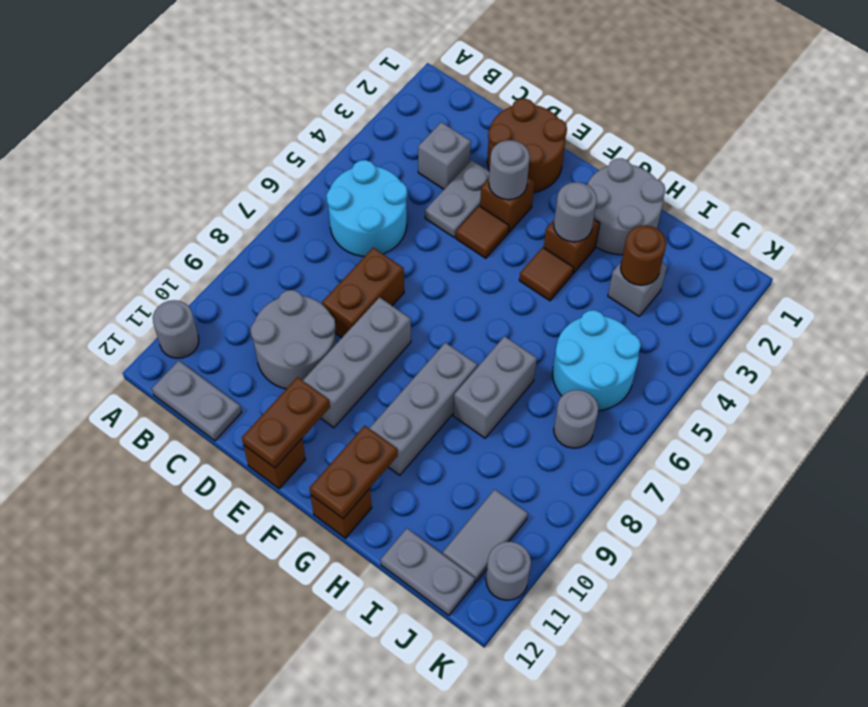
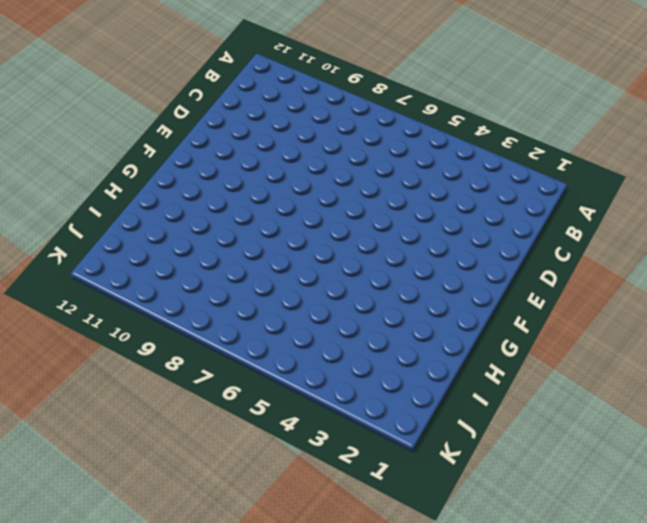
none -> grey round brick A11 level 1
none -> cyan round brick B5:C6 level 1
none -> grey plate B12:C12 level 1

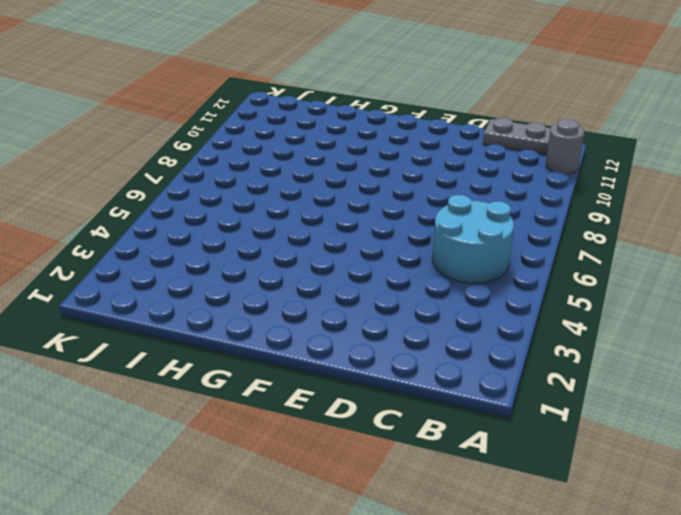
none -> grey brick C3 level 1
none -> grey round brick C9:D10 level 1
none -> brown round brick D1:E2 level 1

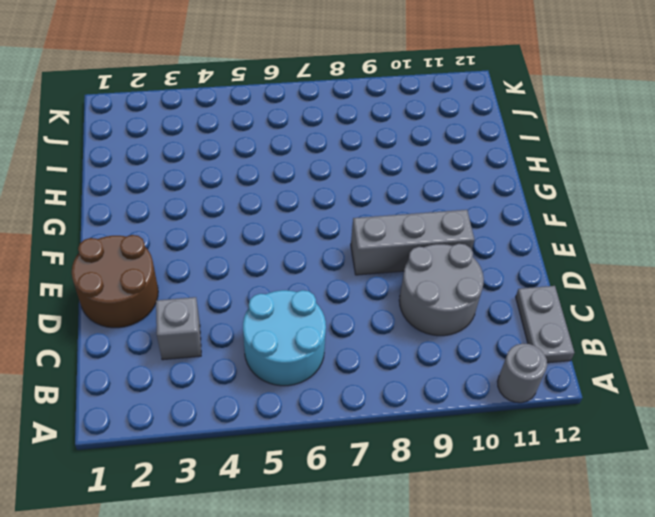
none -> grey plate D3:D4 level 1
none -> brown brick D7:D8 level 1
none -> brown brick E3 level 1

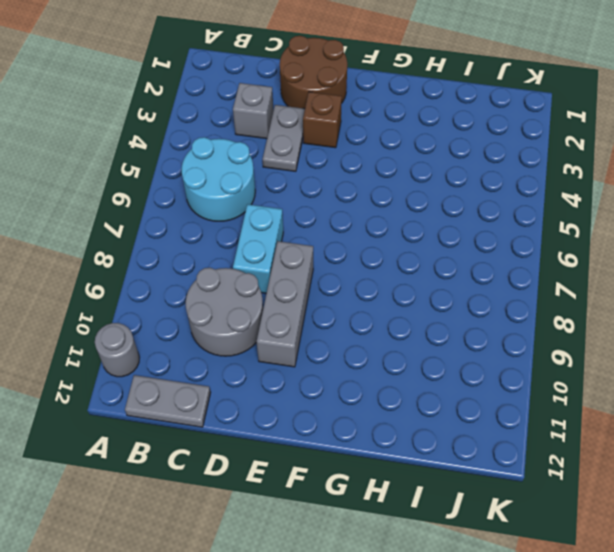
cyan brick D7:D8 level 1 -> brown brick D7:D8 level 1
none -> brown tile E4 level 1
none -> brown brick E12 level 1
none -> grey round brick G1:H2 level 1

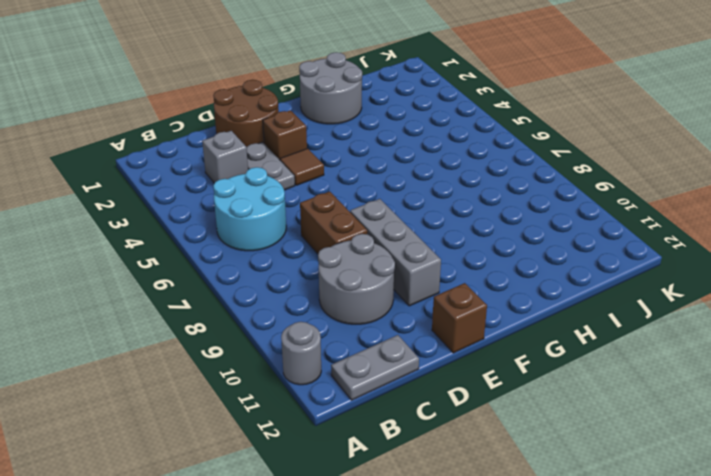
none -> brown brick G3 level 1
none -> brown tile G4 level 1
none -> grey brick G8:G10 level 1

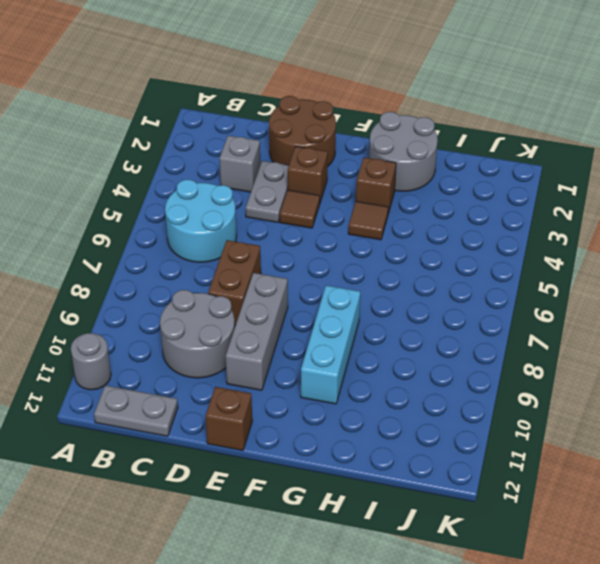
cyan brick G8:G10 level 1 -> grey brick G8:G10 level 1
none -> brown brick G12 level 1
none -> grey brick H7:H8 level 1
none -> grey brick I3 level 1

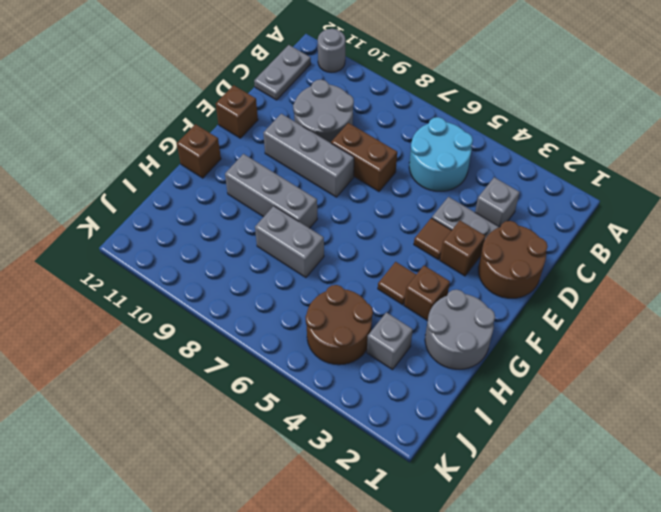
brown round brick I4:J5 level 1 -> cyan round brick I5:J6 level 1
none -> grey plate I12:J12 level 1
none -> grey round brick J7 level 1
none -> grey tile J10:J11 level 1

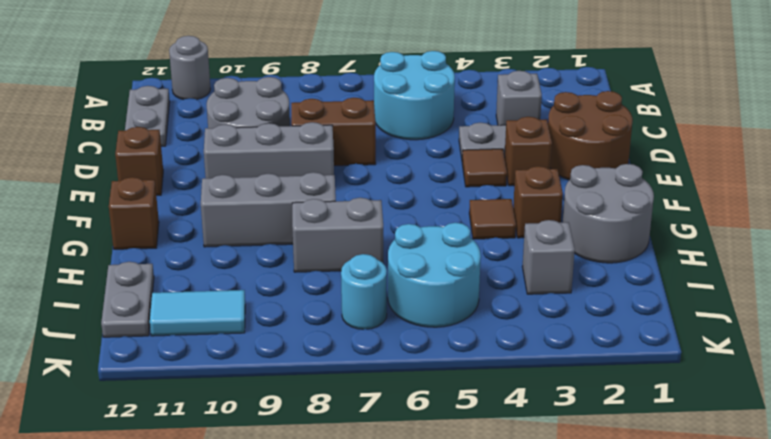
cyan round brick J7 level 1 -> grey round brick J7 level 1
cyan tile J10:J11 level 1 -> grey tile J10:J11 level 1
none -> grey round brick K11 level 1
none -> grey round brick E3 level 2
none -> brown plate E11:E12 level 2

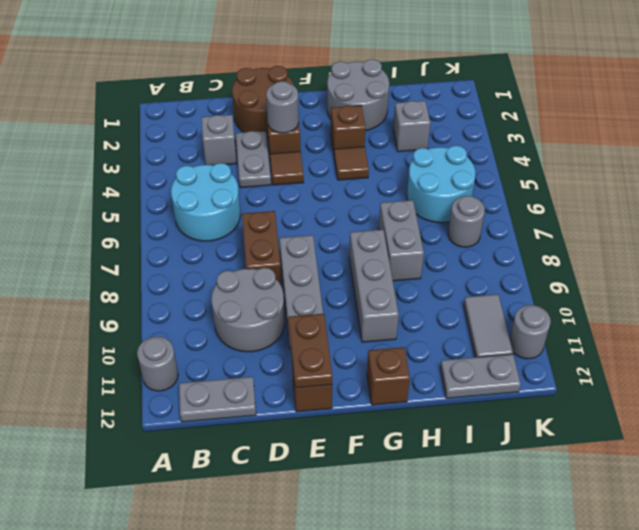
none -> grey round brick G3 level 2
none -> brown plate G11:G12 level 2
none -> brown round brick I3 level 2

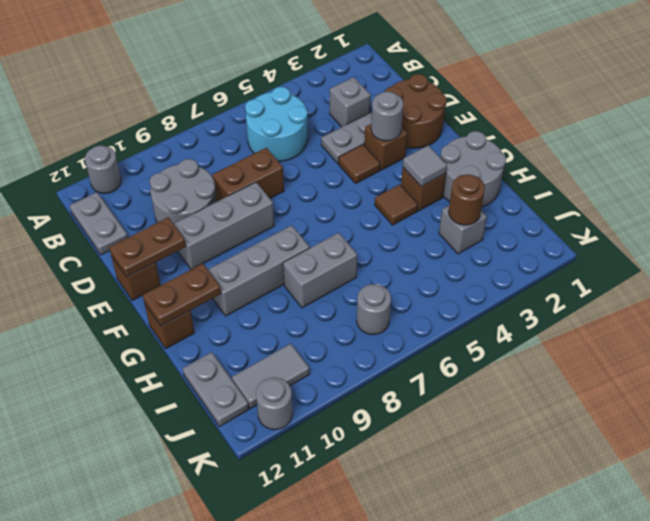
grey tile G3 level 2 -> grey round brick G3 level 2
none -> cyan round brick I5:J6 level 1

